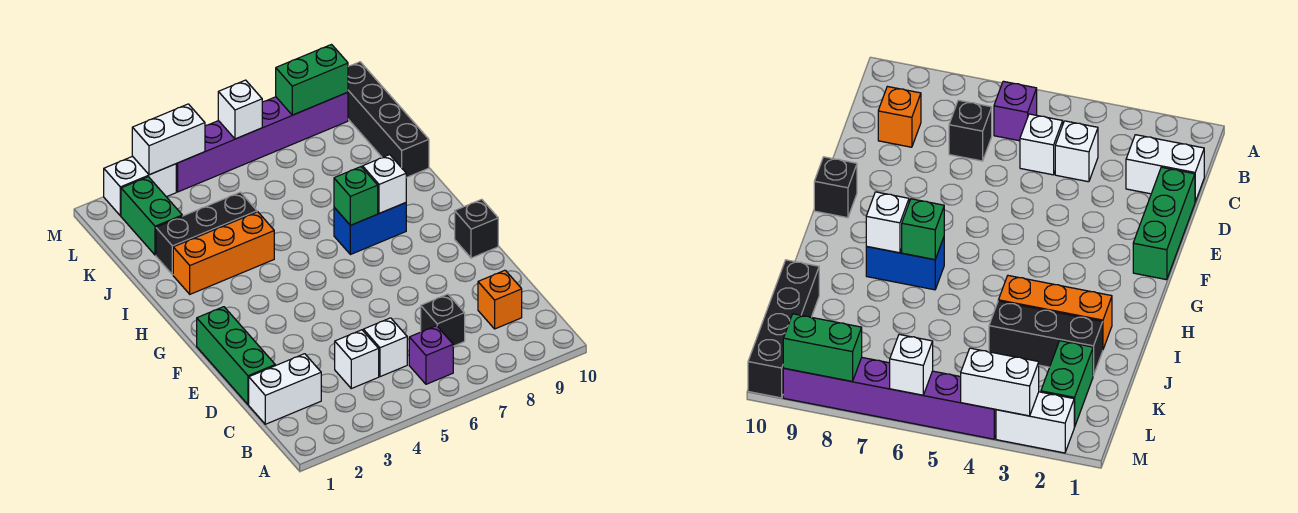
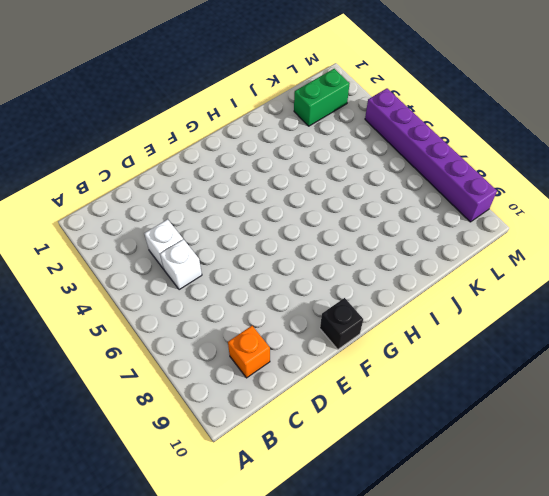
none -> purple brick B6 level 1
none -> white brick C1:C2 level 1
none -> black brick C7 level 1

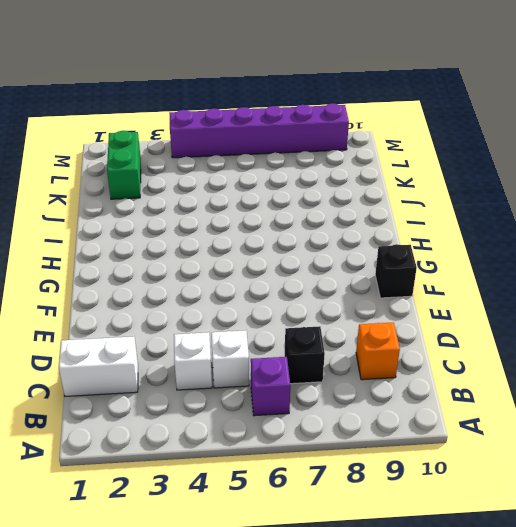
none -> green brick D1:F1 level 1
none -> blue brick H7:H8 level 1
none -> orange brick I2:I4 level 1

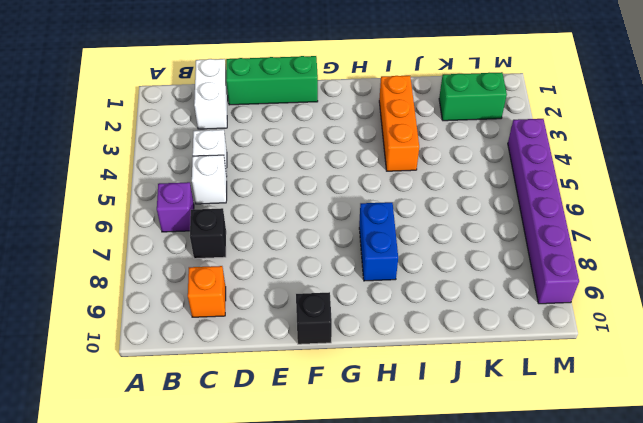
none -> black brick J2:J4 level 1
none -> black brick J10:M10 level 1
none -> white brick M2:M3 level 1

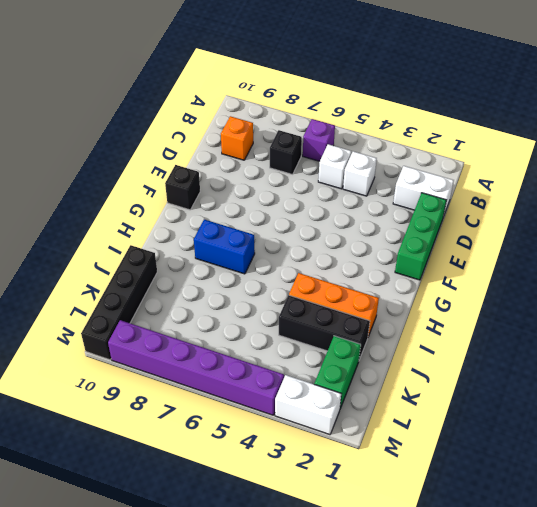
none -> green brick H7 level 2
none -> white brick H8 level 2
none -> white brick M3:M4 level 2

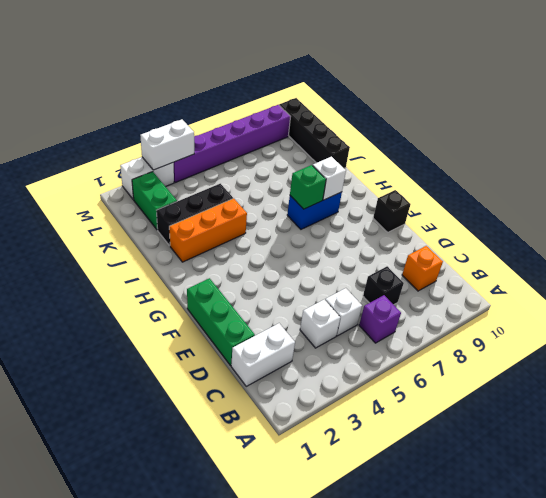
none -> white brick M6 level 2
none -> green brick M8:M9 level 2

